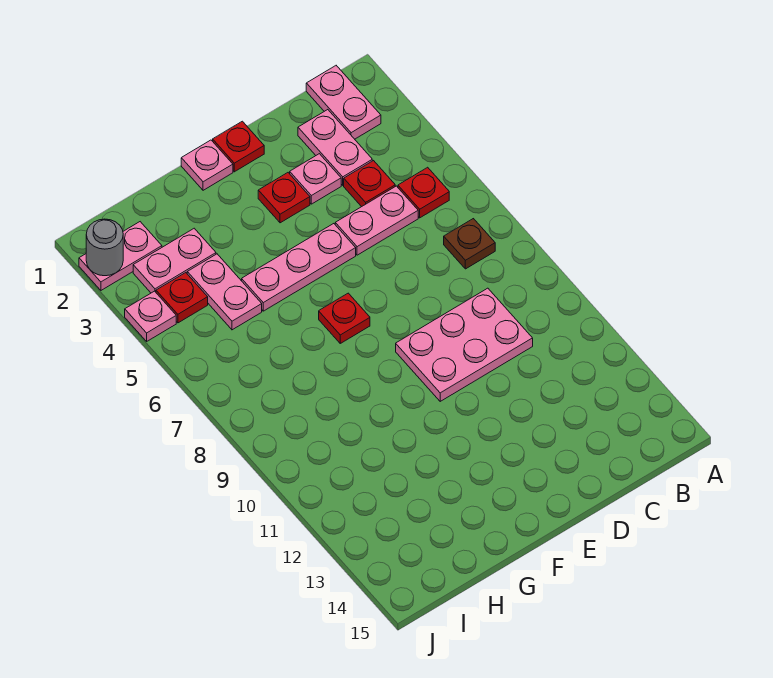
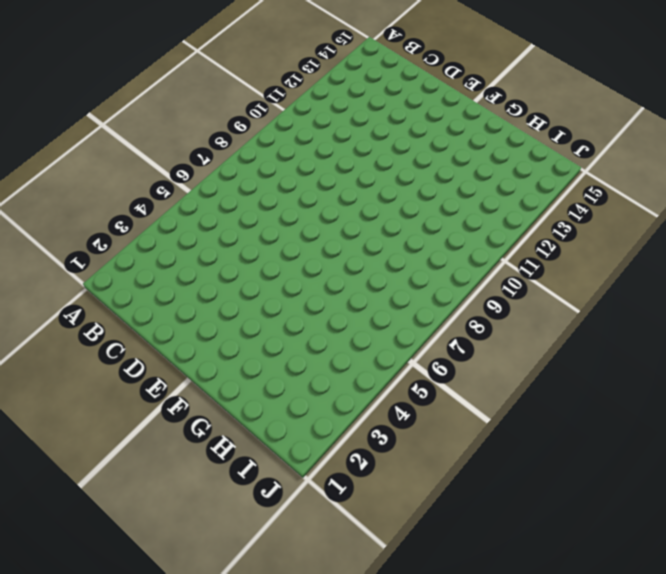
none -> pink plate B1:B2 level 1
none -> red plate B5 level 1
none -> brown plate B7 level 1

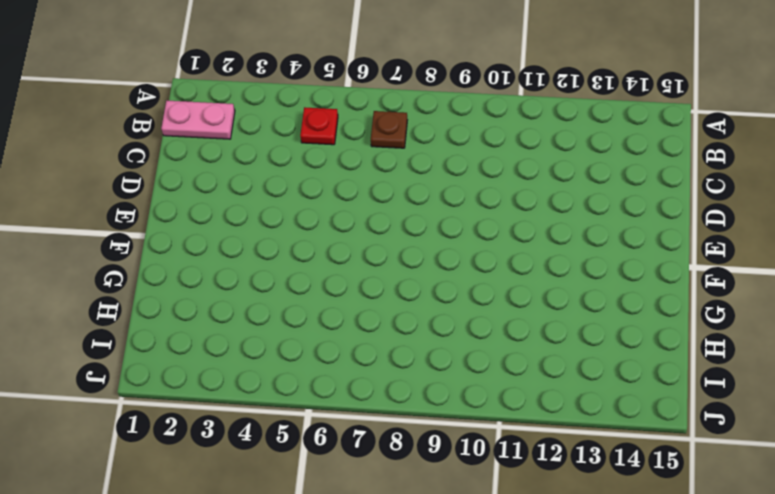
none -> pink plate C2:C3 level 1
none -> red plate C4 level 1
none -> pink plate C5:D5 level 1

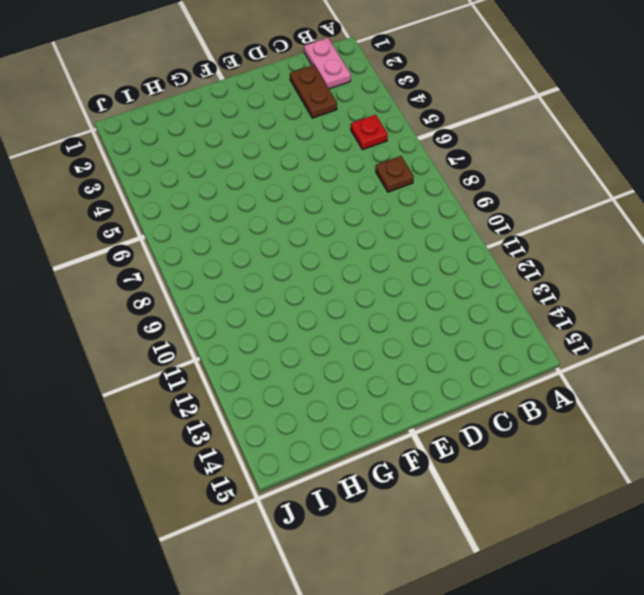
brown plate C2:C3 level 1 -> pink plate C2:C3 level 1
none -> red plate C4 level 1
none -> pink plate C5:D5 level 1
none -> pink plate C9:E10 level 1

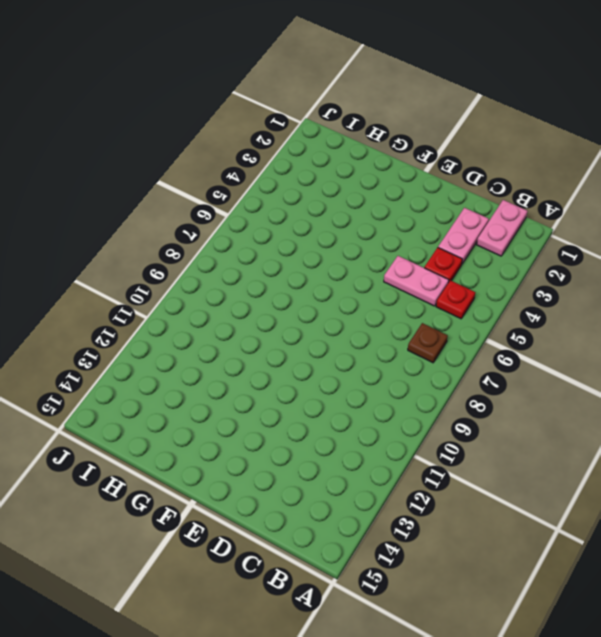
none -> pink plate C9:E10 level 1
none -> pink plate D3 level 1
none -> red plate E1 level 1

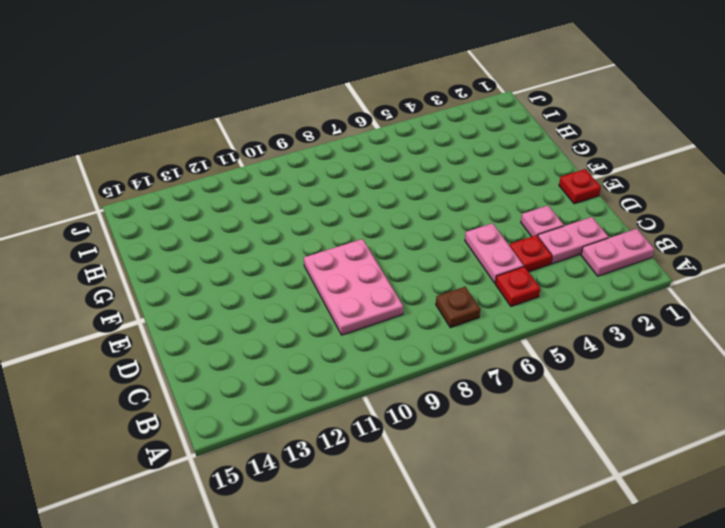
none -> red plate E3 level 1
none -> pink plate E5:G5 level 1
none -> pink plate F1 level 1

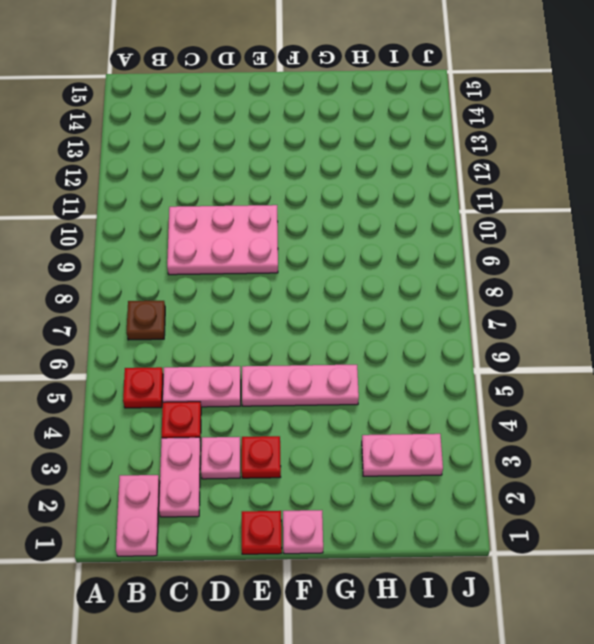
none -> red plate F7 level 1
none -> pink plate H4:H5 level 1
none -> pink plate I2:J2 level 1

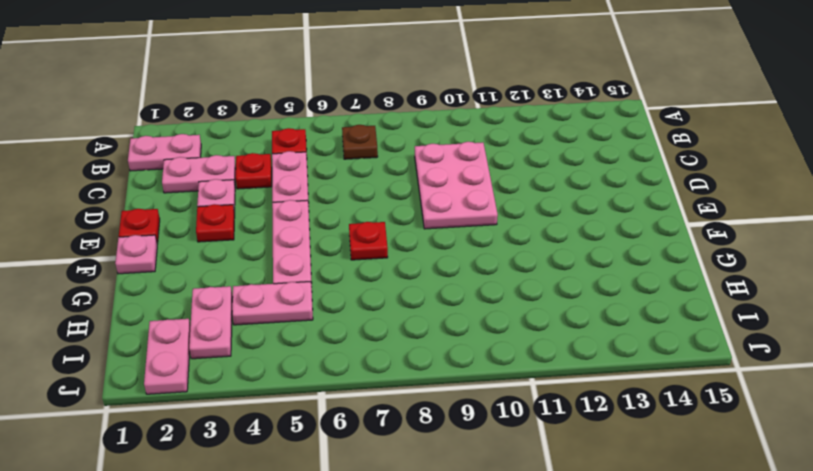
none -> red plate I4 level 1
none -> pink plate J4 level 1
none -> grey round brick J2 level 2

